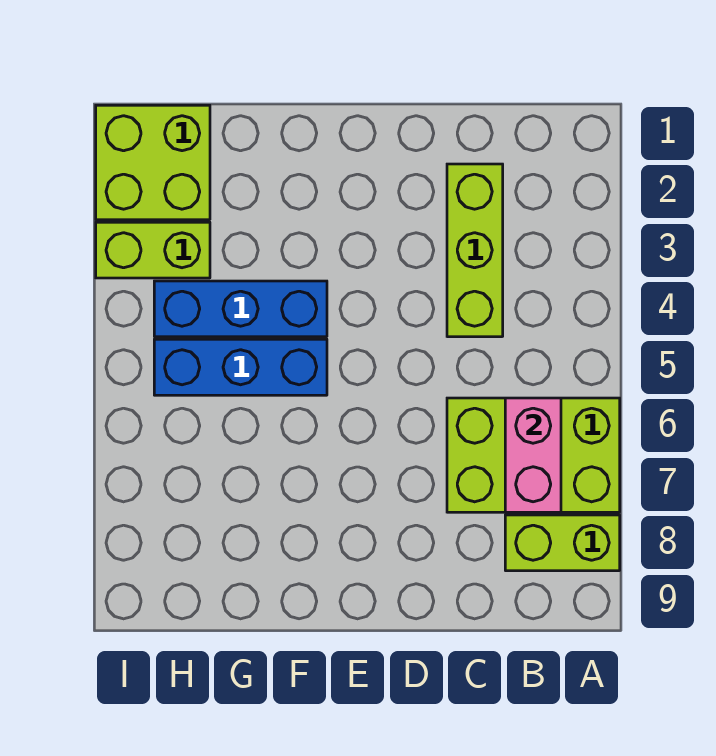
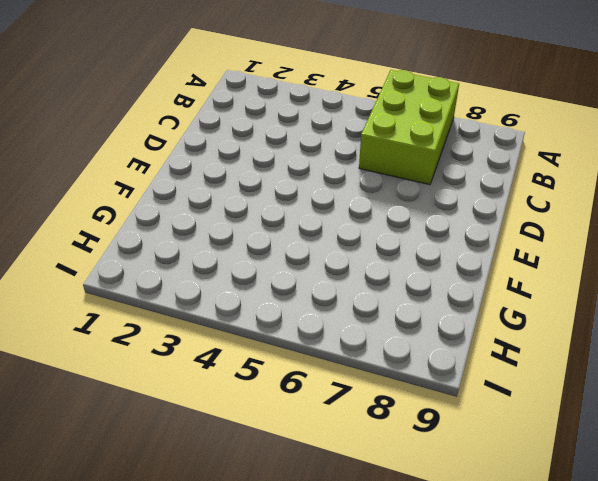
none -> lime brick A8:B8 level 1
none -> lime brick C2:C4 level 1

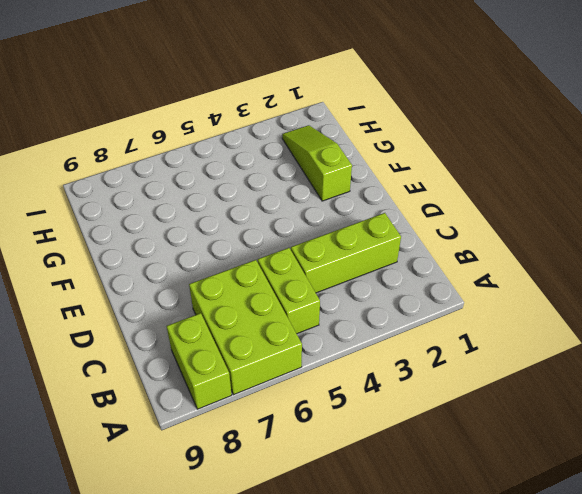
lime brick B5:C5 level 1 -> lime brick H3:I3 level 1
lime slope F2:H2 level 1 top F -> lime brick H1:I2 level 1
none -> blue brick F4:H4 level 1
none -> blue brick F5:H5 level 1

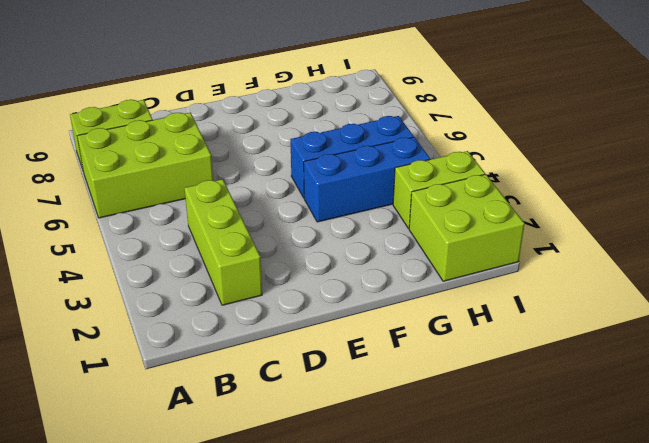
none -> pink brick B6:B7 level 2

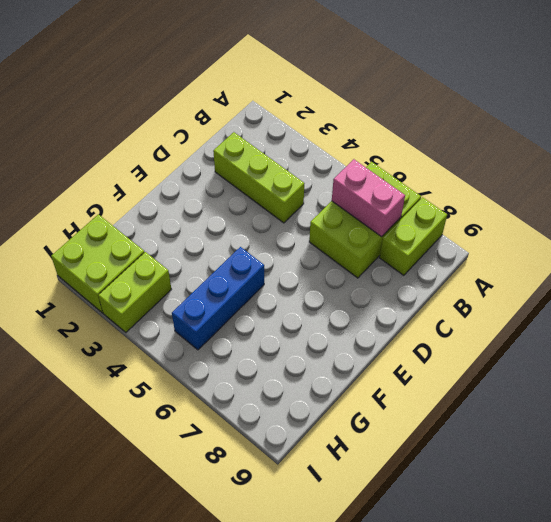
none -> blue brick F4:H4 level 1

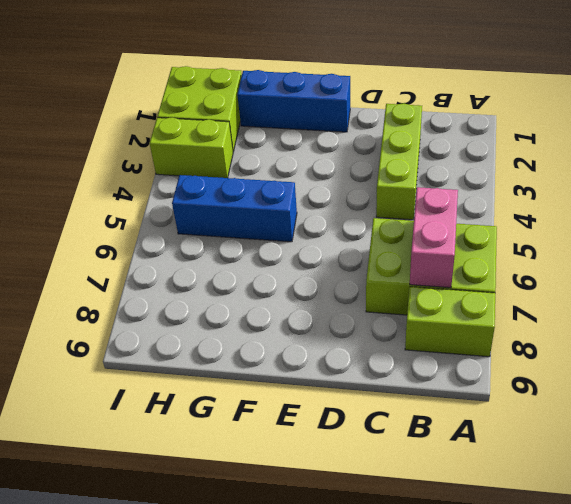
blue brick E1:G1 level 1 -> blue brick F4:H4 level 1

